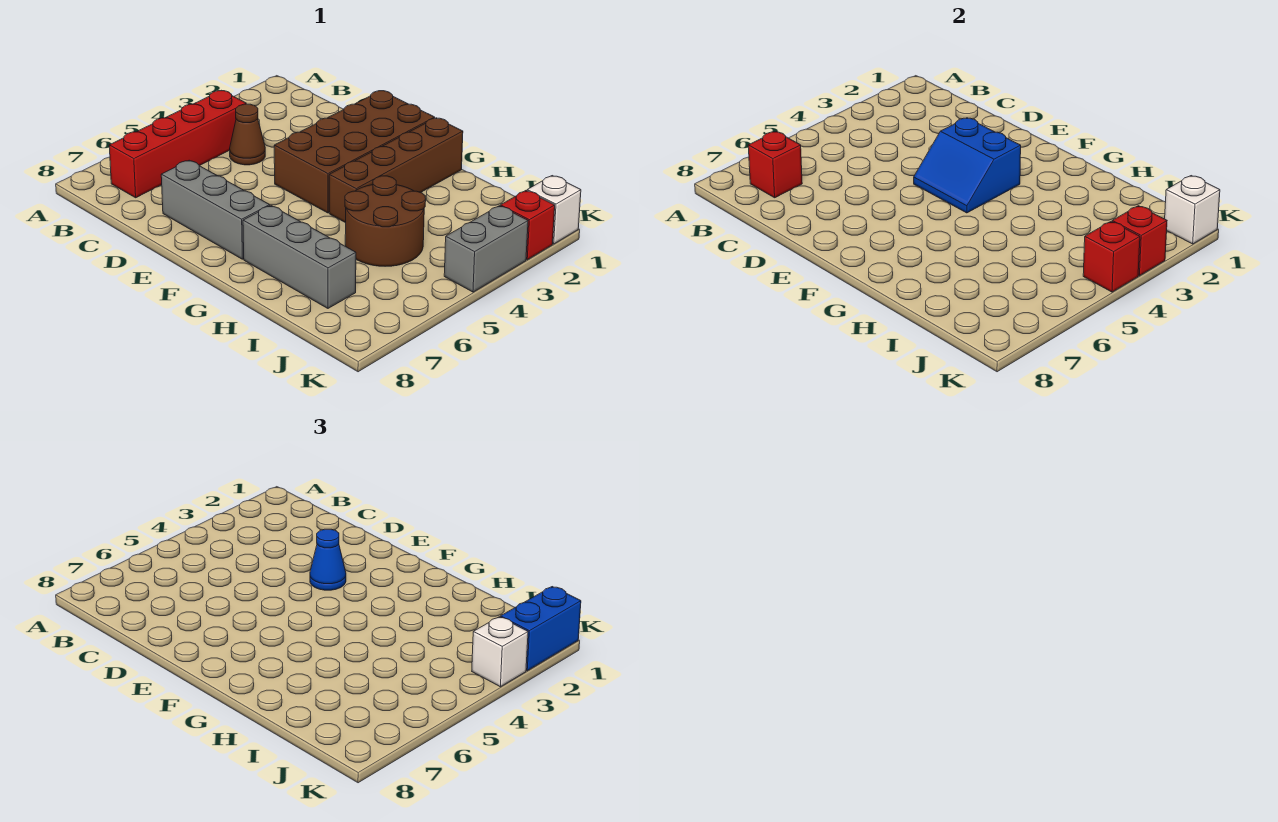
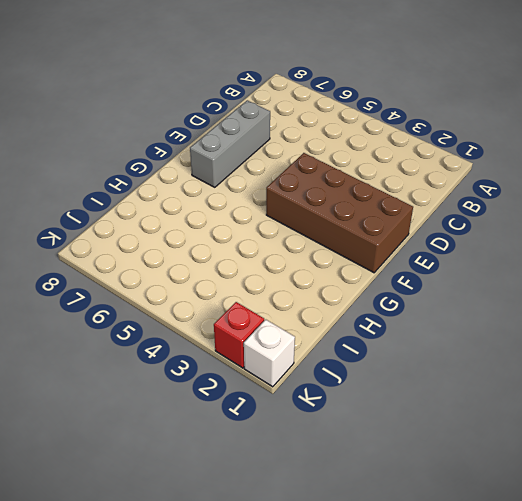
none -> red brick B4:B7 level 1
none -> brown cone C4 level 1
none -> brown brick G1:G4 level 1

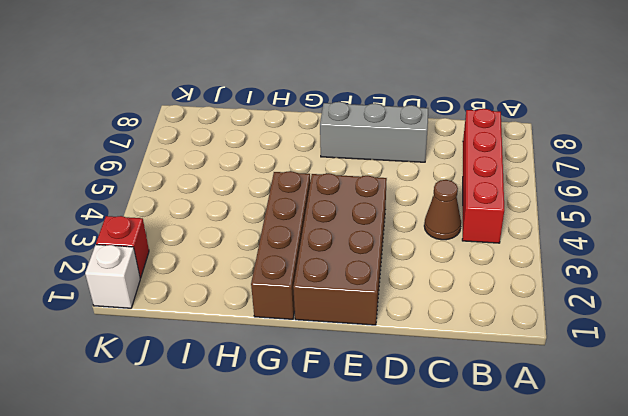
none -> grey brick G7:I7 level 1
none -> brown round brick H4:I5 level 1
none -> grey brick K3:K4 level 1

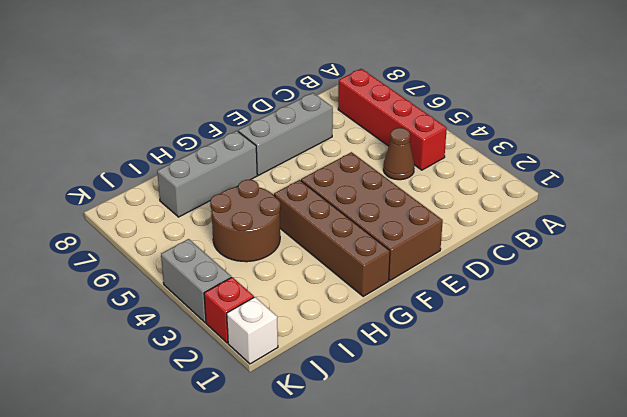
none -> red brick B7 level 2
none -> blue slope E3:F4 level 2 top 3
none -> white brick K1 level 2

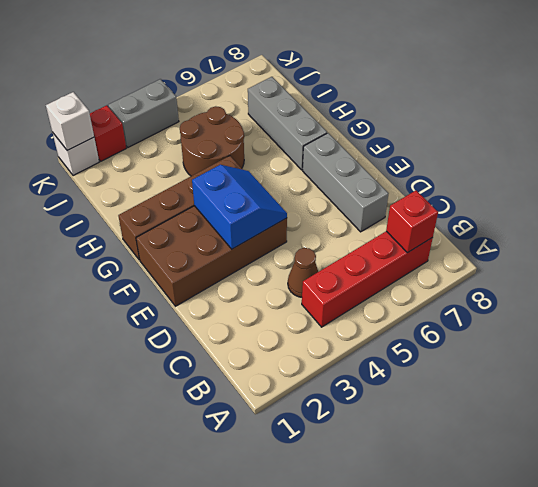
none -> red brick K3 level 2
none -> red brick K4 level 2
none -> blue cone E3 level 3

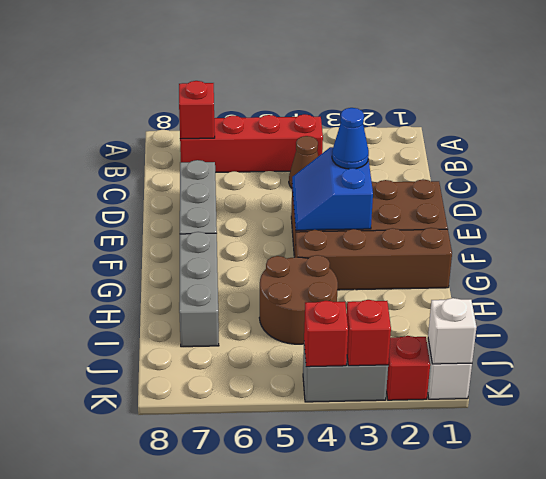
none -> blue brick K1:K2 level 3
none -> white brick K3 level 3

